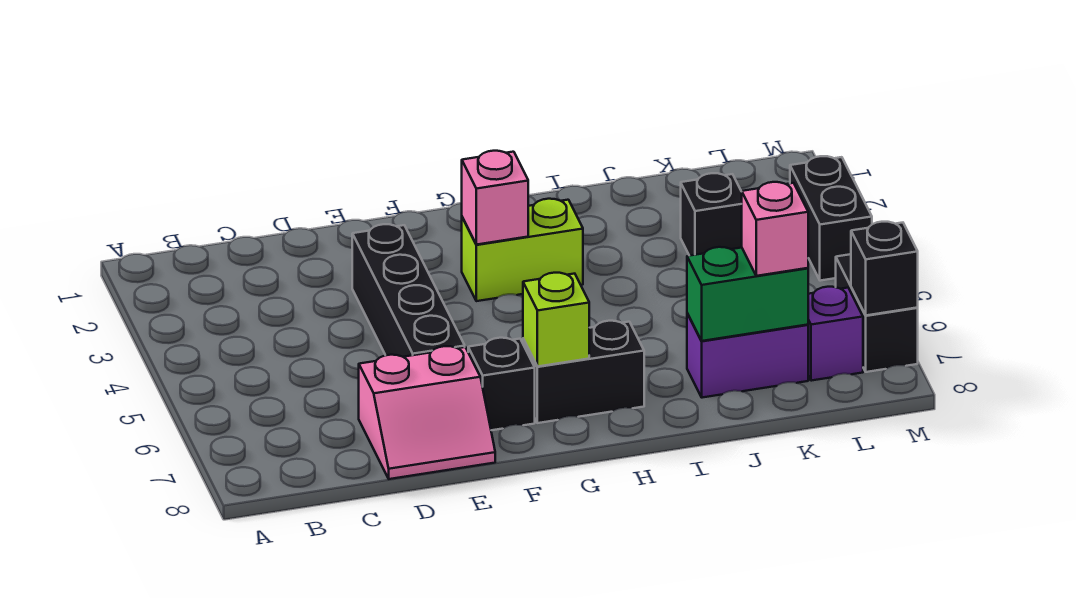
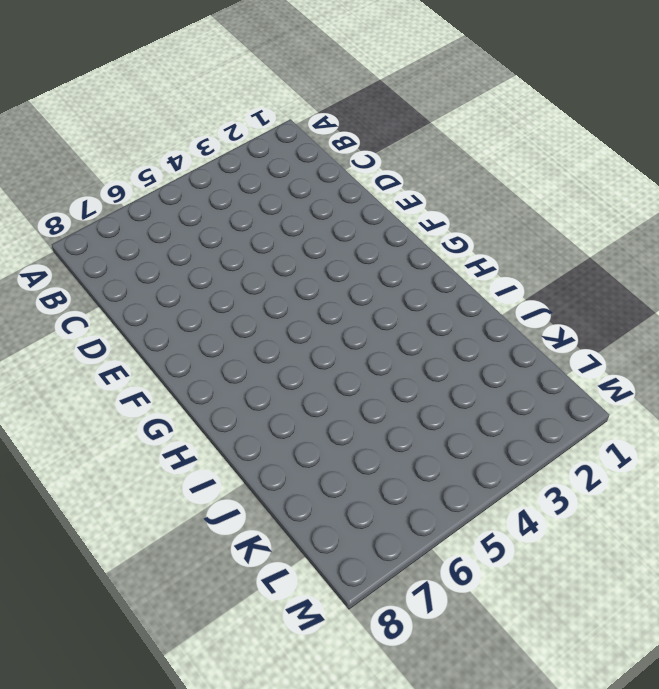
none -> pink slope D7:E8 level 1 top 7
none -> black brick E3:E6 level 1
none -> black brick F7 level 1

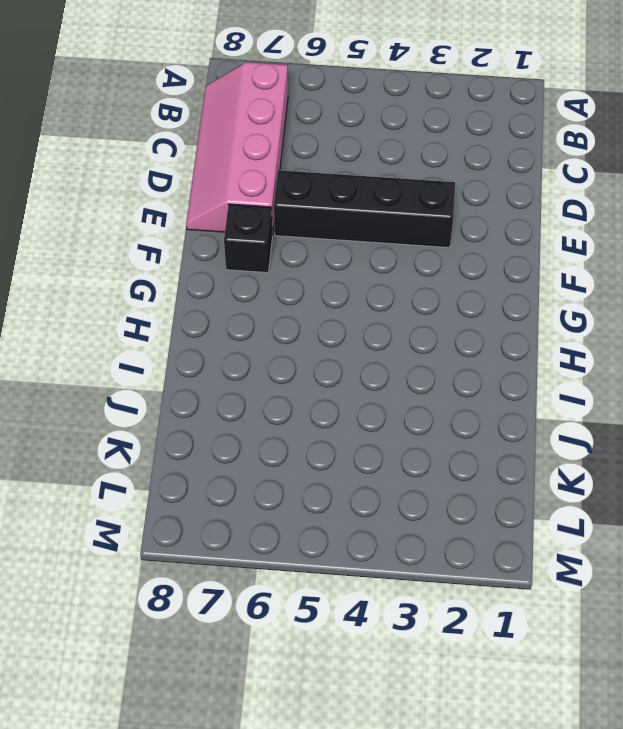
pink slope B7:E8 level 1 top 7 -> pink slope D7:E8 level 1 top 7
none -> lime brick G3:H3 level 1
none -> black brick G7:H7 level 1
none -> purple brick J7:K7 level 1

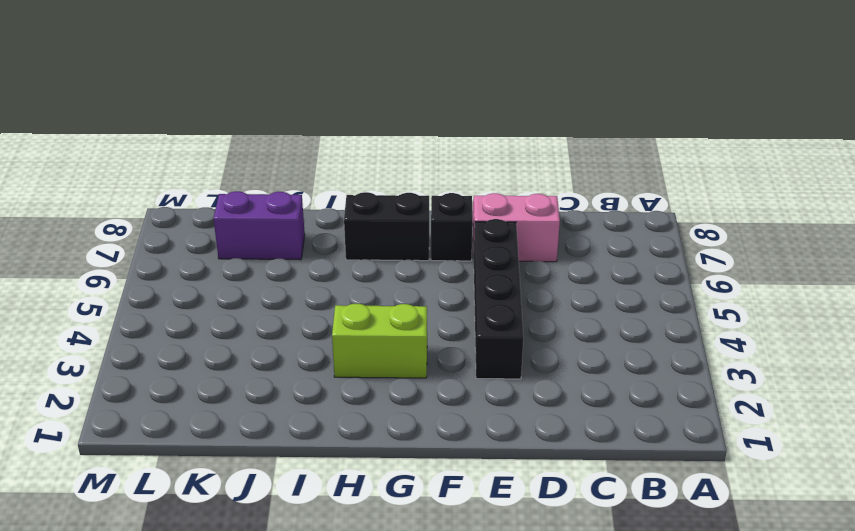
none -> black brick K3 level 1
none -> purple brick L7 level 1
none -> black brick M3:M4 level 1

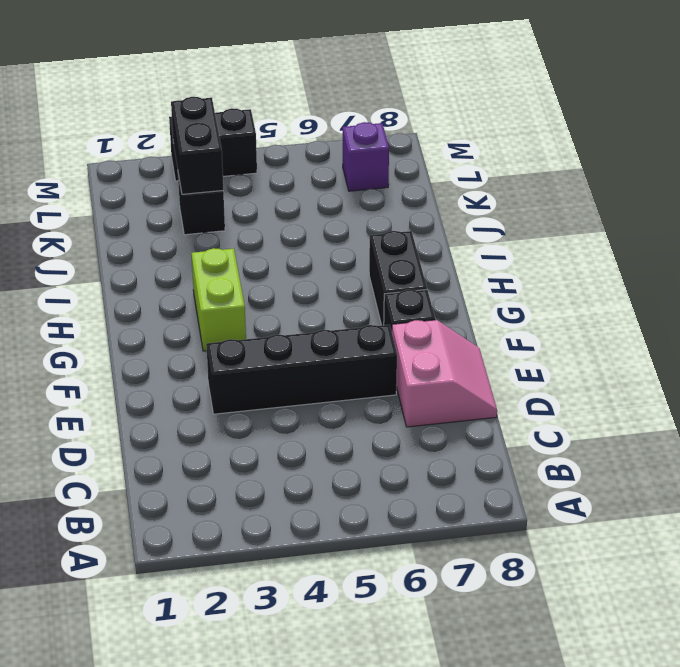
black brick K3:L3 level 2 -> black brick M6:M7 level 1
none -> purple brick J7:K7 level 1
none -> pink brick G3 level 2
none -> lime brick G7 level 2

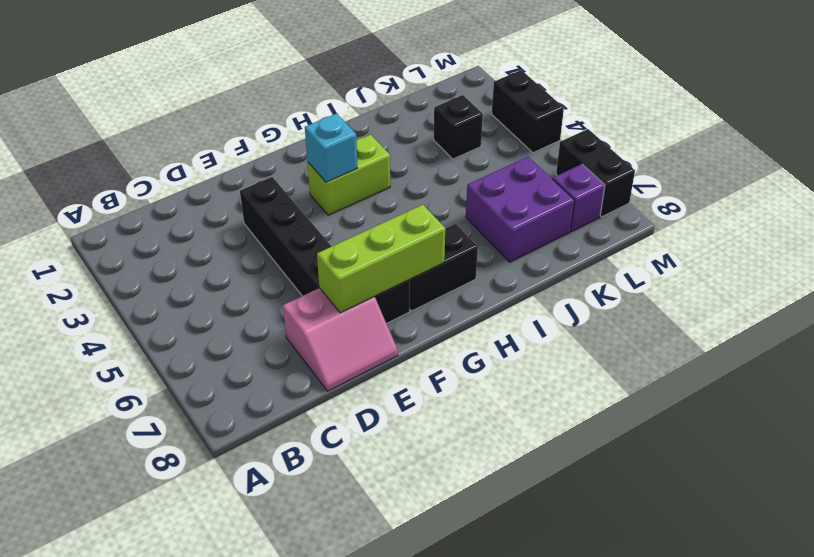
lime brick E7:G7 level 2 -> lime brick G7 level 2
cyan brick G3 level 2 -> pink brick G3 level 2
purple brick J6:K7 level 1 -> purple brick J7:K7 level 1
none -> green brick J7:K7 level 2
none -> black brick M7 level 2
none -> pink brick K7 level 3

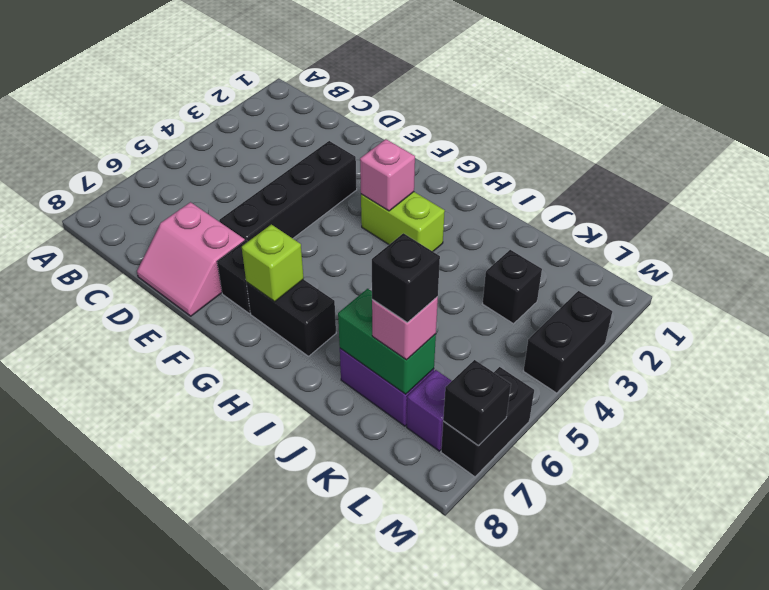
black brick K7 level 4 -> none

